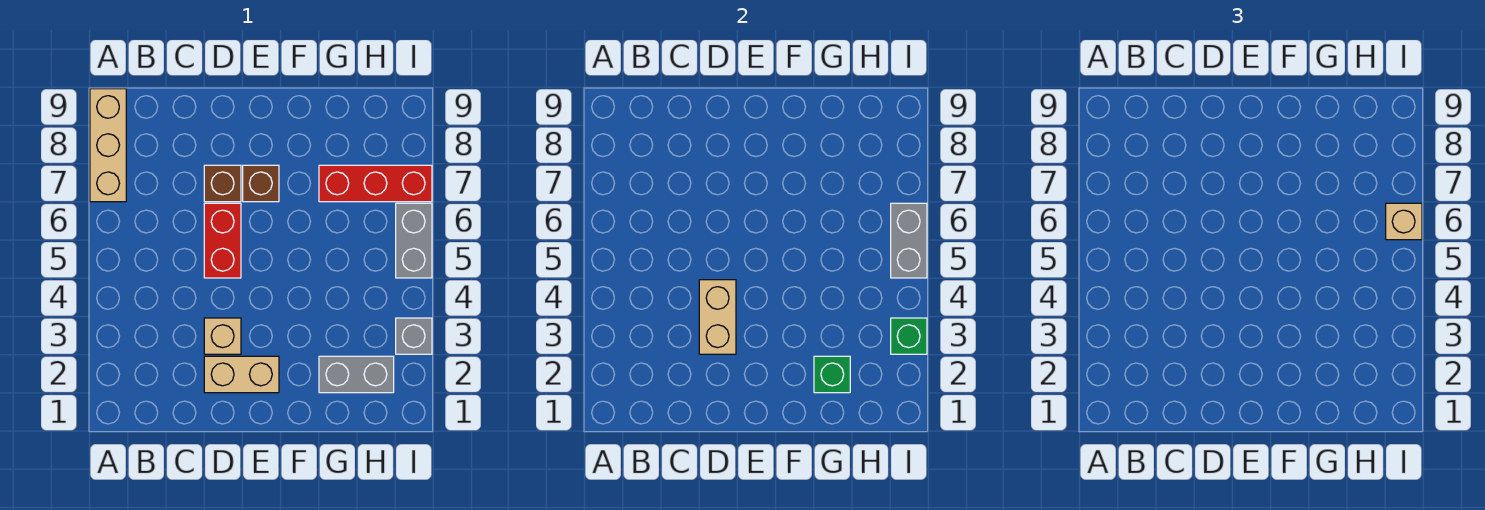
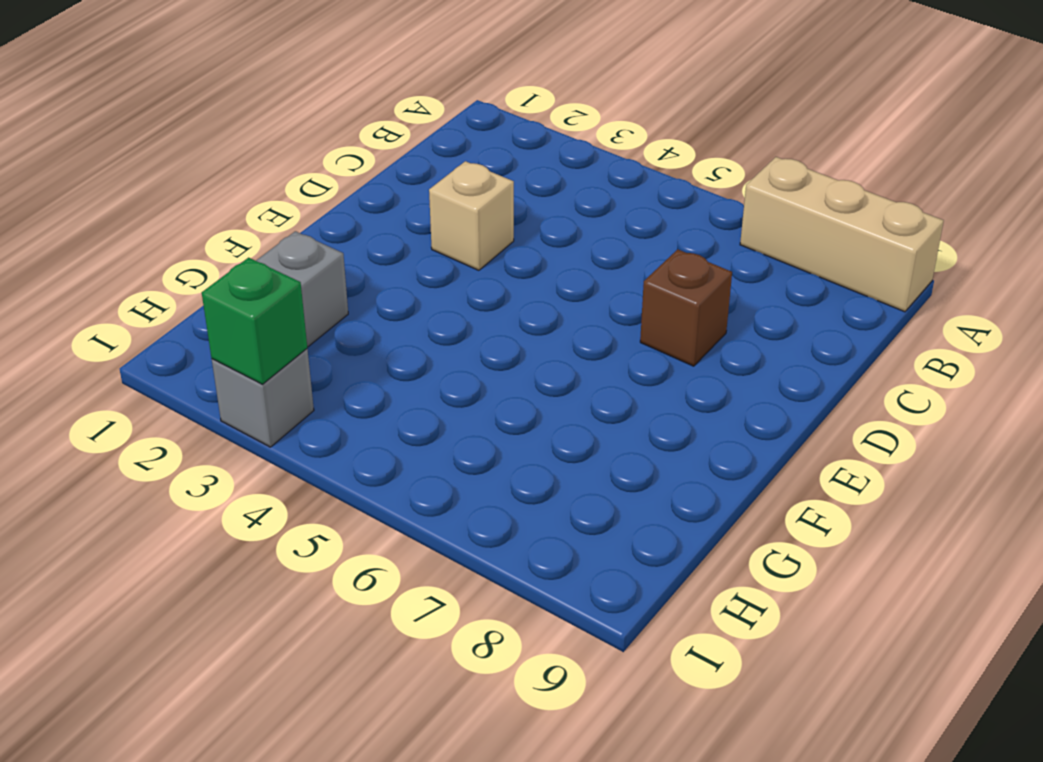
none -> tan brick D2:E2 level 1
none -> red brick D5:D6 level 1
none -> brown brick E7 level 1

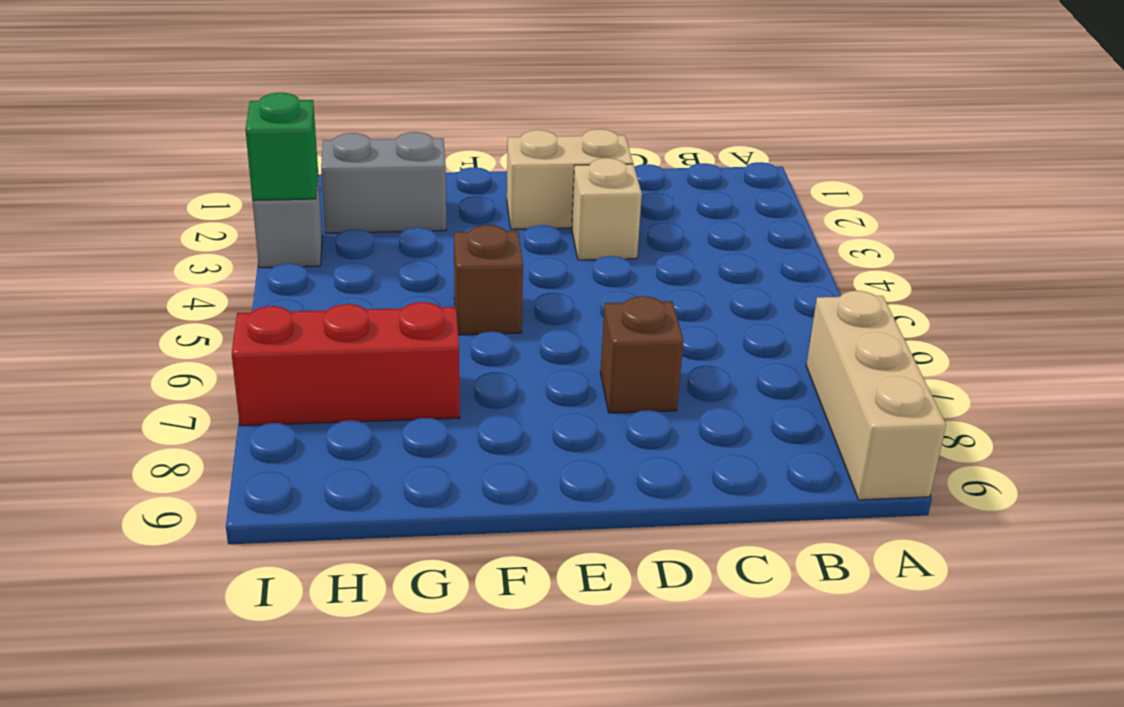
brown brick F5 level 1 -> brown brick E7 level 1
none -> red brick D5:D6 level 1
none -> grey brick I5:I6 level 1
none -> tan brick D3:D4 level 2

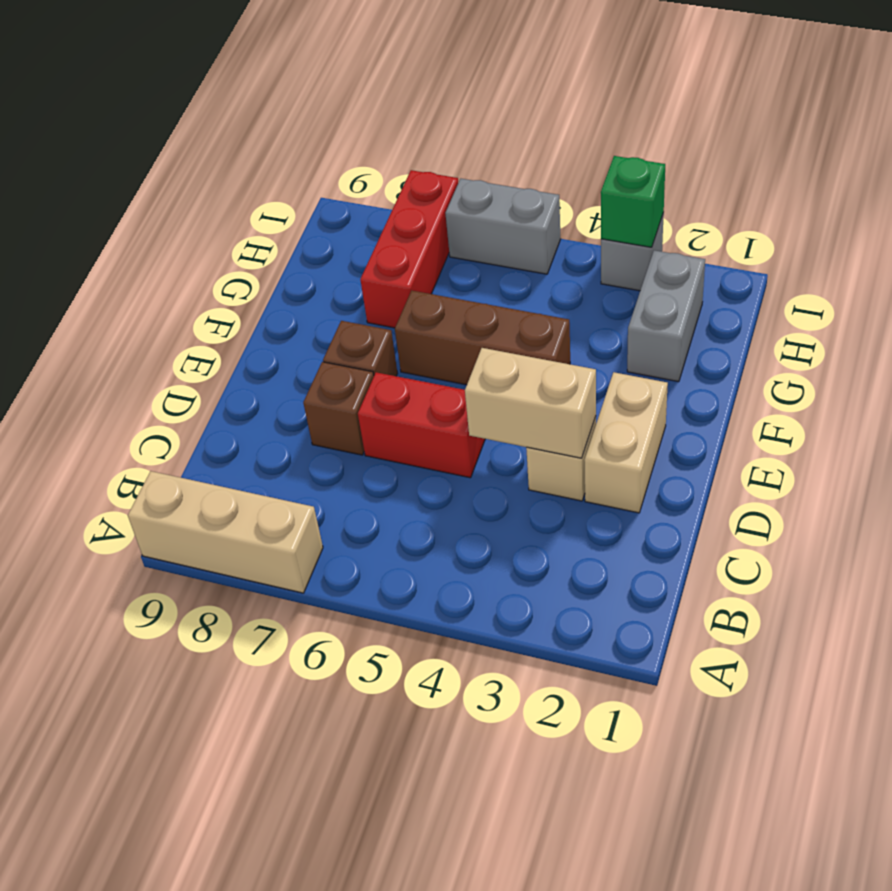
brown brick F4:F6 level 1 -> none
none -> green brick G2 level 2
none -> grey brick I5:I6 level 2
none -> tan brick I6 level 3

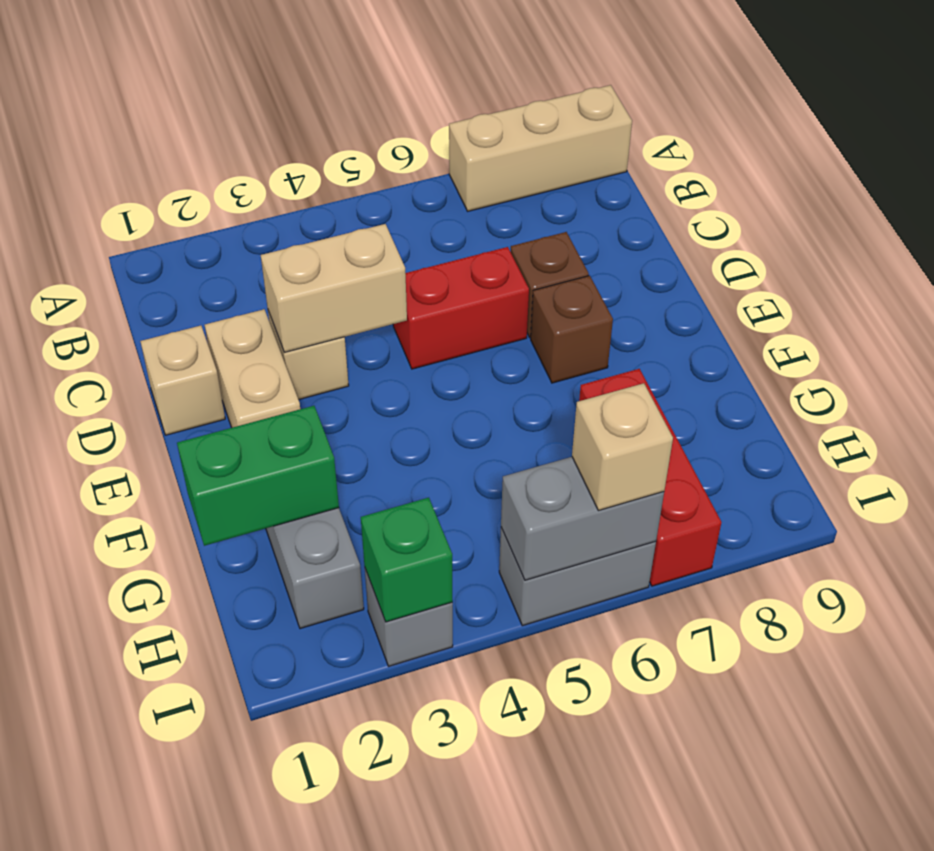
tan brick D1 level 1 -> none
green brick G1:G2 level 2 -> green brick G2 level 2

